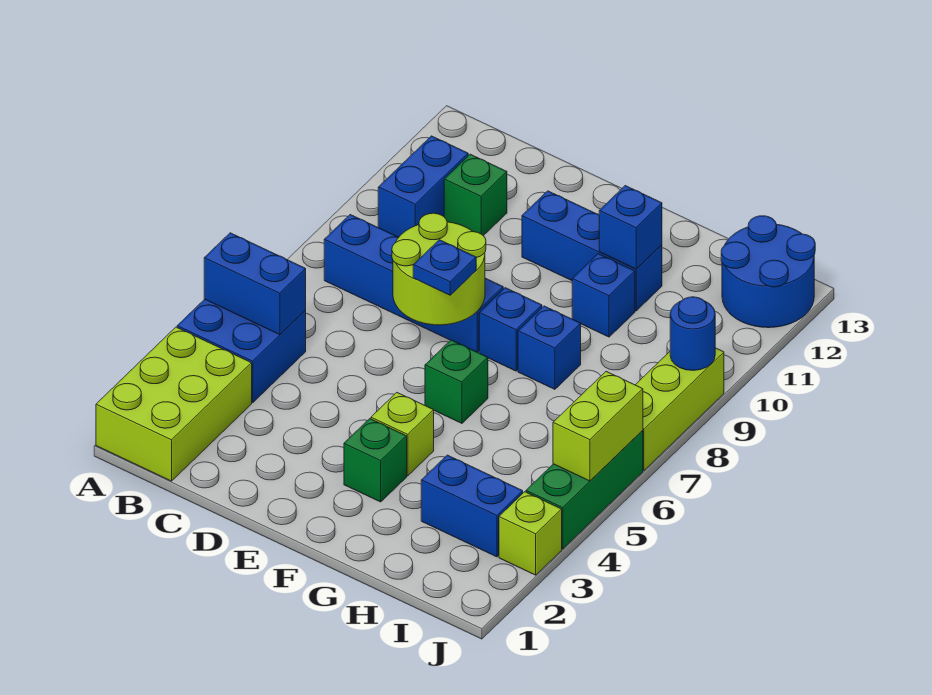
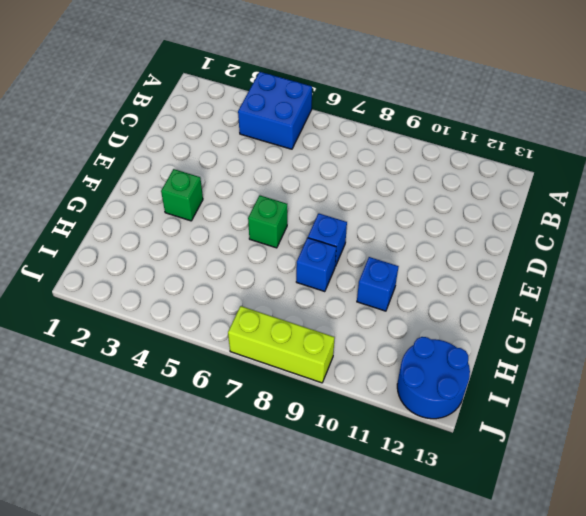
none -> lime brick A1:B3 level 1
none -> blue brick B8:E8 level 1
none -> blue brick B10:B11 level 1

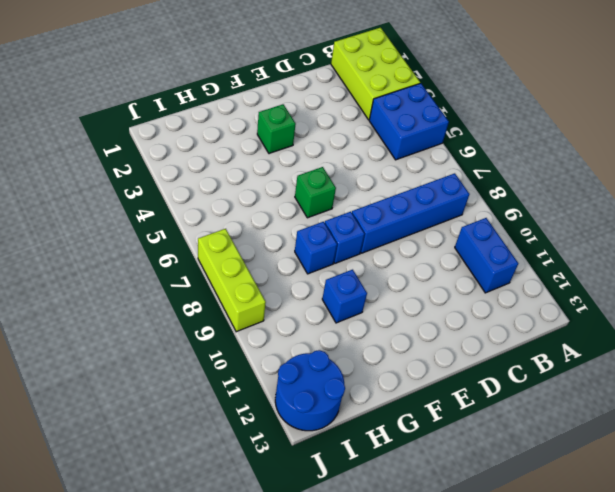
none -> green brick C11 level 1
none -> blue brick E11:G11 level 1
none -> lime brick F4 level 1

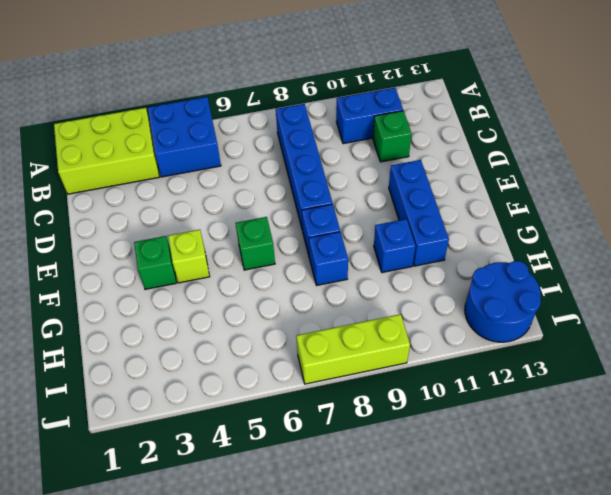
none -> blue brick H3:I3 level 1
none -> lime brick J3 level 1
none -> green brick J4:J6 level 1

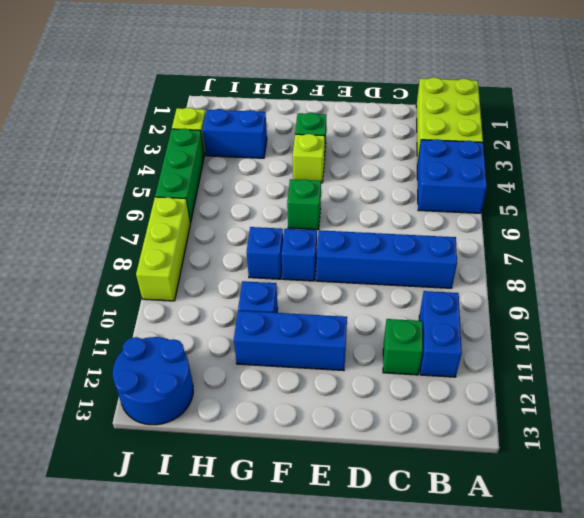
none -> blue brick A5:B5 level 2
none -> lime round brick D7:E8 level 2
none -> blue brick G11 level 2

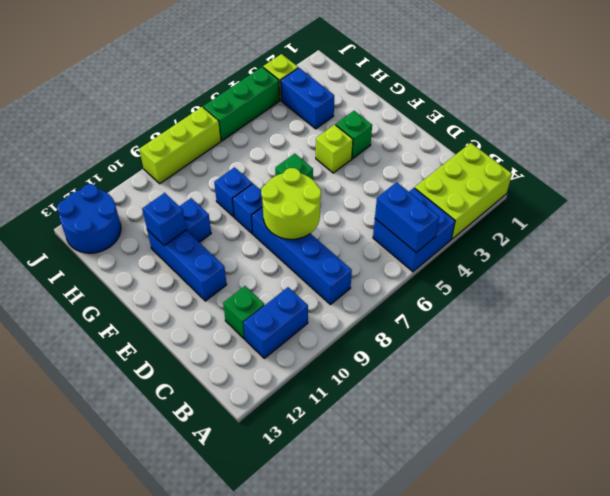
none -> lime brick J5:J6 level 2
none -> blue round brick J9 level 2
none -> blue plate E7 level 3

